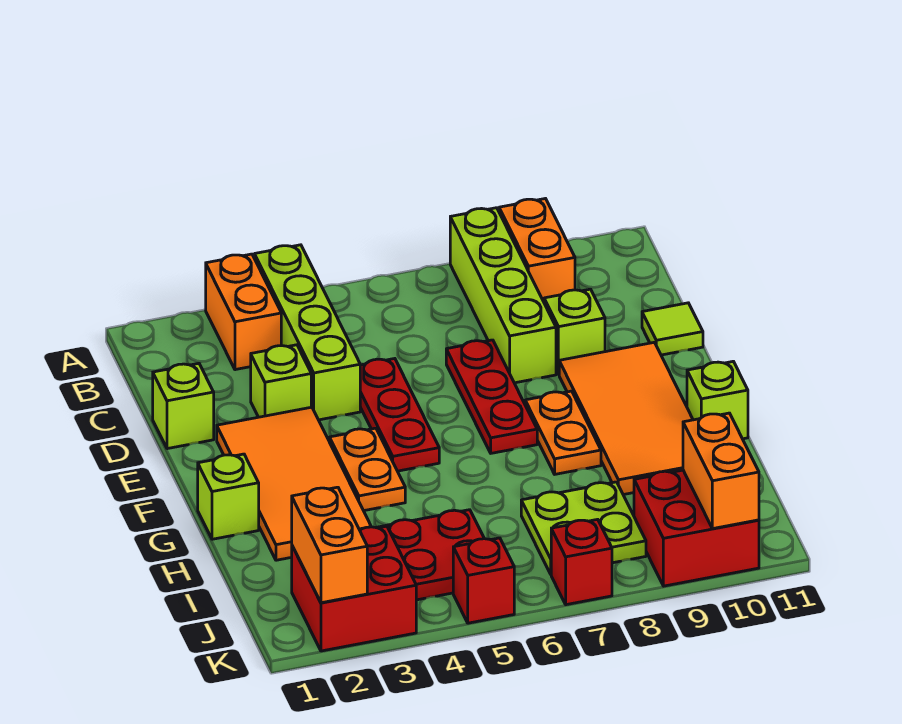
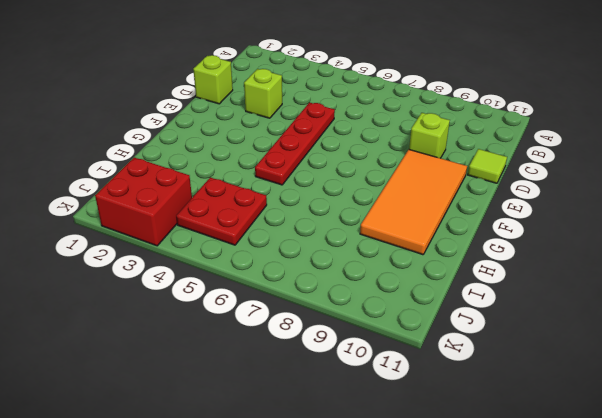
red plate D5:G5 level 1 -> red plate D5:F5 level 1
none -> orange brick A3:B3 level 1
none -> lime brick A4:D4 level 1
none -> lime brick A8:D8 level 1

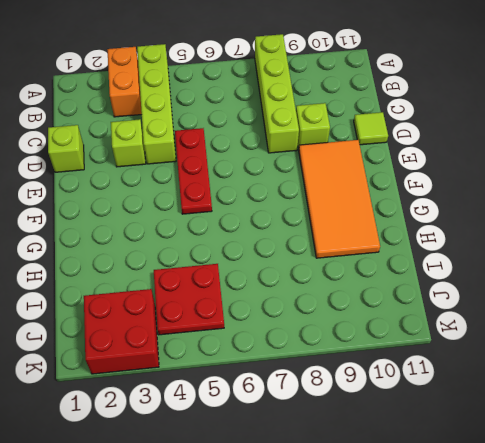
none -> orange brick A9:B9 level 1
none -> red plate D7:F7 level 1
none -> orange tile E2:H3 level 1

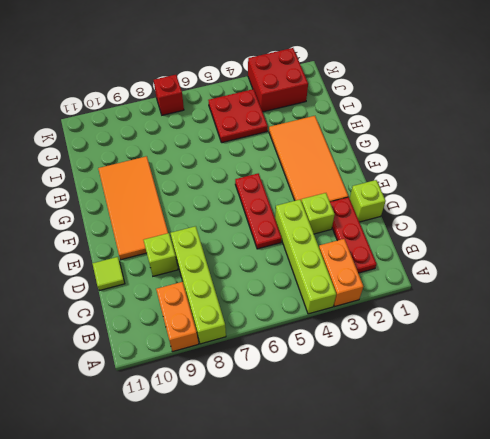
red plate B2:D2 level 1 -> red plate D7:F7 level 1
none -> orange plate F4:G4 level 1
none -> orange plate F8:G8 level 1
none -> lime brick G1 level 1

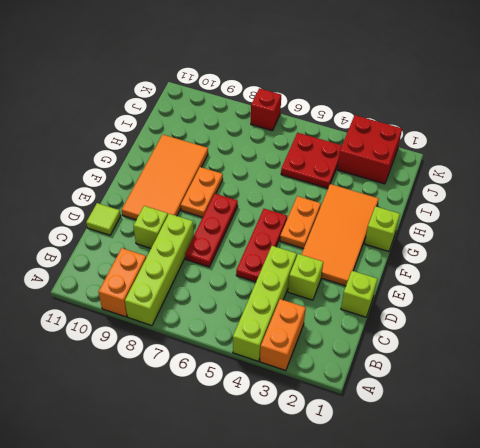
none -> lime brick G11 level 1
none -> lime plate I7:J8 level 1
none -> red brick J9:K10 level 1

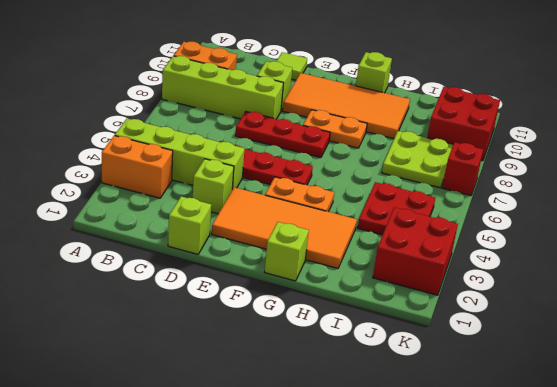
none -> red brick K5 level 1
none -> orange brick J2:K2 level 2
none -> orange brick J10:K10 level 2

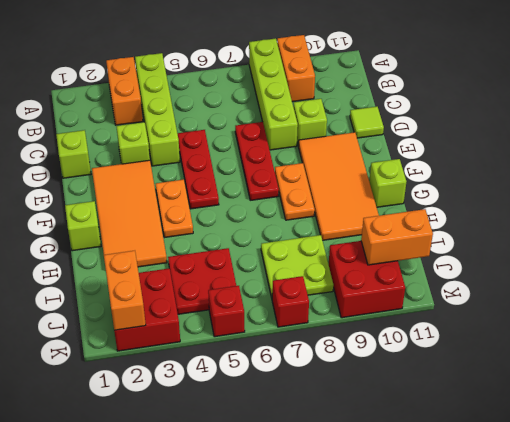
orange brick J10:J11 level 2 -> orange brick J10:K10 level 2

